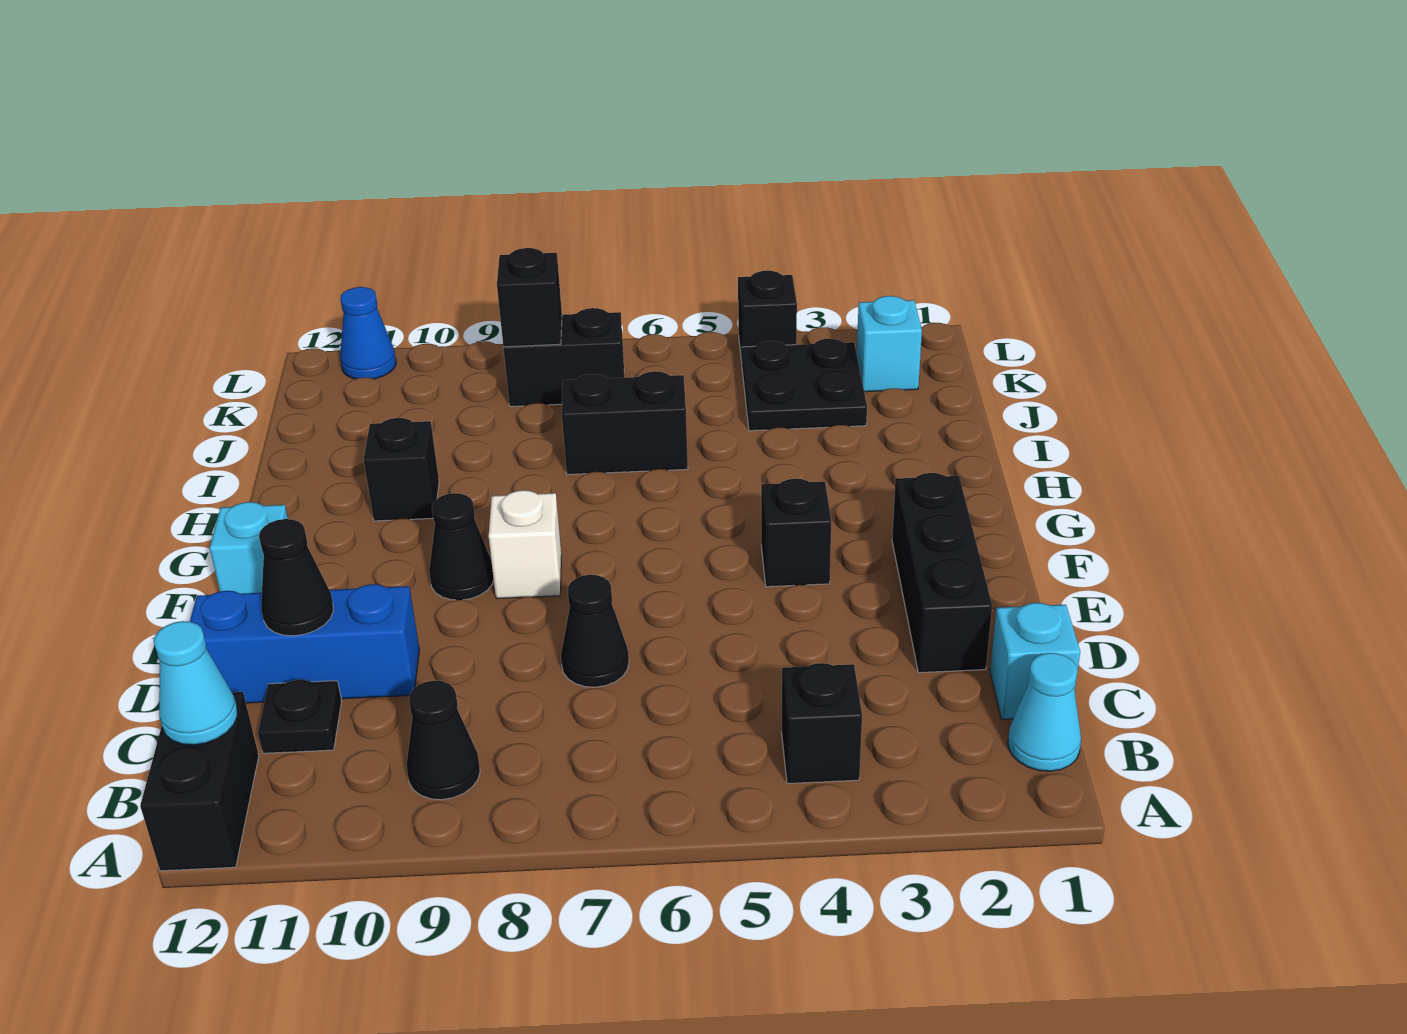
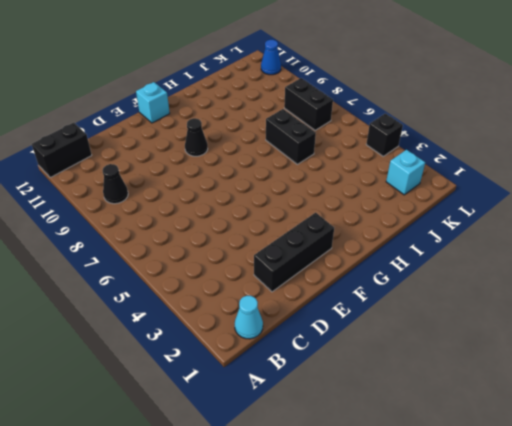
none -> black brick B4 level 1
none -> cyan brick C1 level 1
none -> black plate C11 level 1

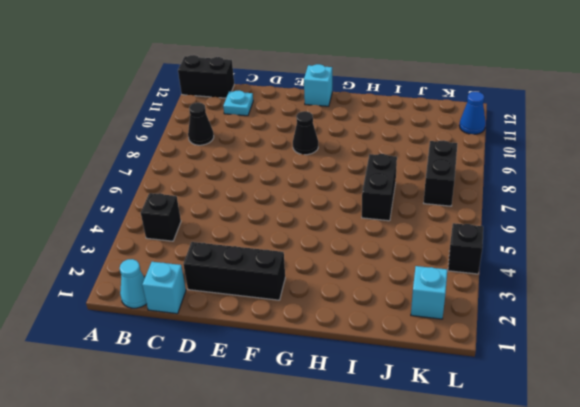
cyan plate C11 level 1 -> black plate C11 level 1
none -> black cone D7 level 1
none -> blue brick D10:D12 level 1
none -> black brick F4 level 1

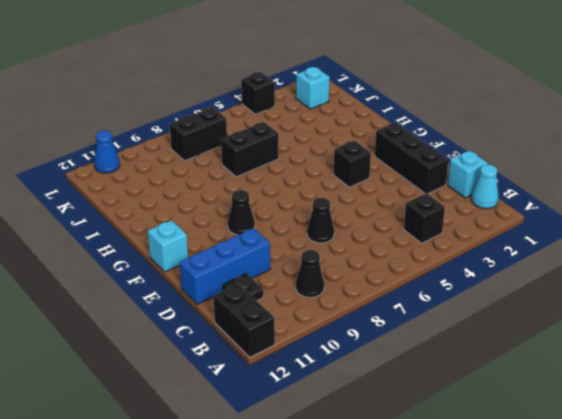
none -> white brick F8 level 1
none -> black brick H10 level 1
none -> black plate J3:K4 level 1

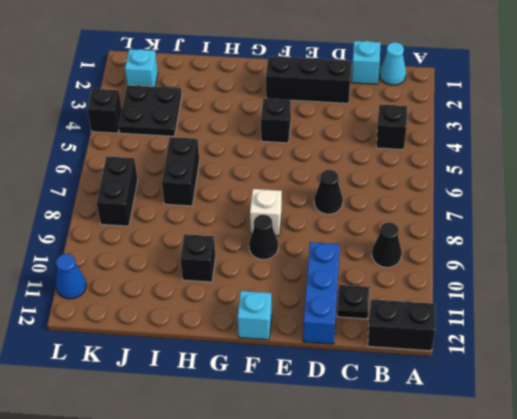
none -> cyan cone B12 level 2
none -> black cone D11 level 2
none -> black brick K8 level 2

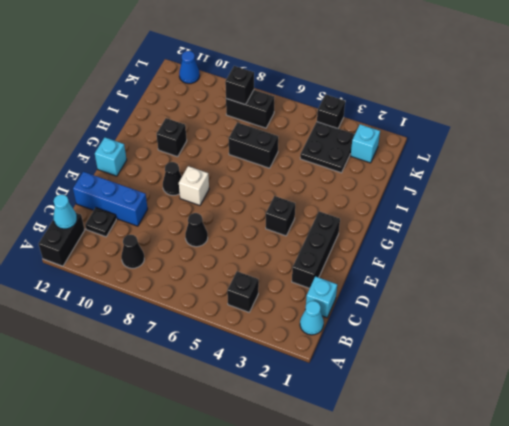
none -> black cone D11 level 2

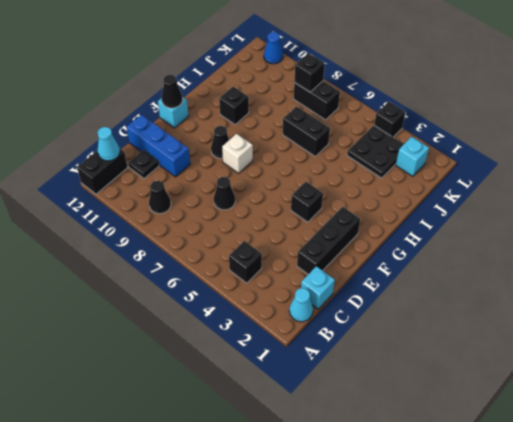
black cone F12 level 2 -> black cone D11 level 2

